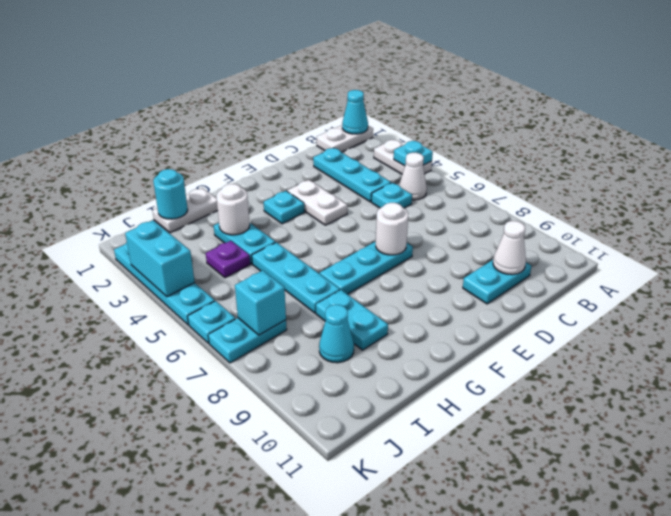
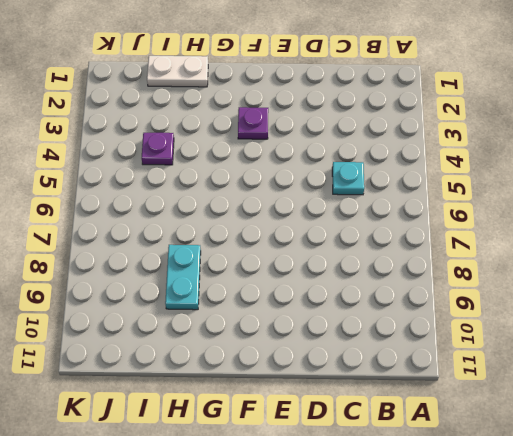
purple plate F3 level 1 -> cyan plate F3 level 1
none -> white plate A1:B1 level 1
none -> white plate A3:A4 level 1
none -> white cone B5 level 1

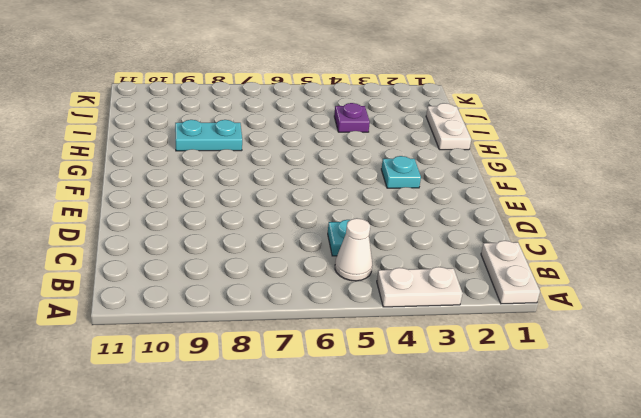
none -> cyan plate C2:C4 level 1
none -> cyan plate C10:D10 level 1
none -> white plate E3:E4 level 1

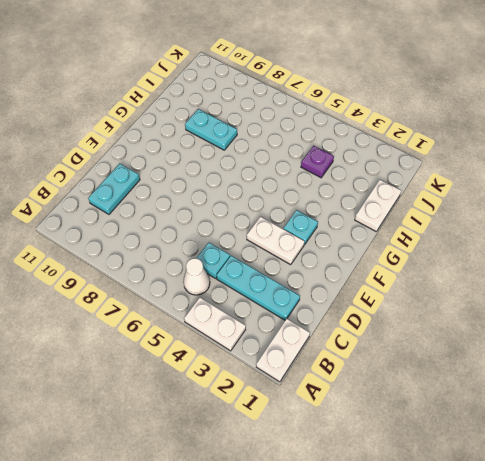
none -> cyan plate E7:G7 level 1
none -> cyan plate H3:H4 level 1
none -> cyan plate H5:H7 level 1

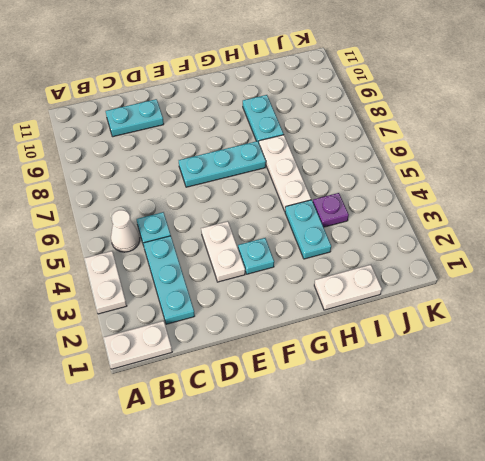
white plate H5:H7 level 1 -> cyan plate H5:H7 level 1
none -> cyan cone I9 level 1
none -> cyan plate J7:K7 level 1
none -> cyan plate K2:K5 level 1

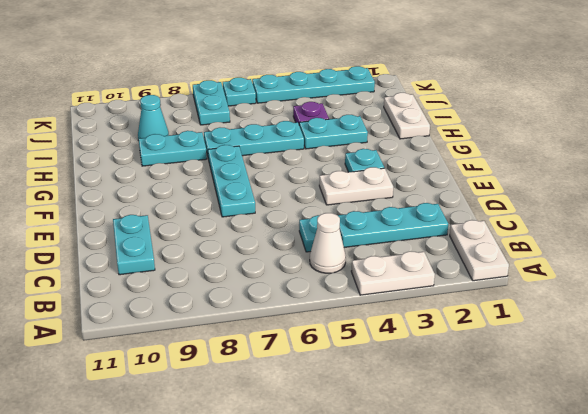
none -> cyan cone A1 level 2
none -> cyan plate A4 level 2
none -> white cone C10 level 2

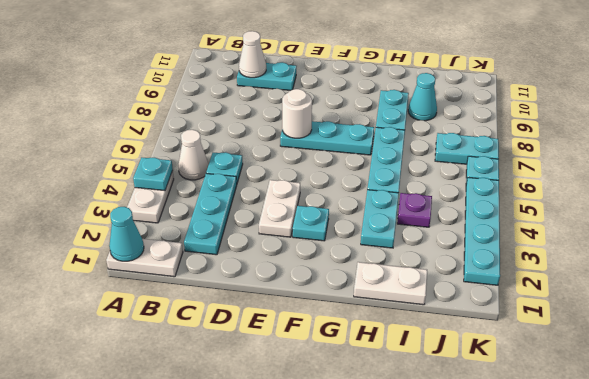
none -> white round brick H3 level 2
none -> cyan round brick I1 level 2
none -> cyan brick J7 level 2

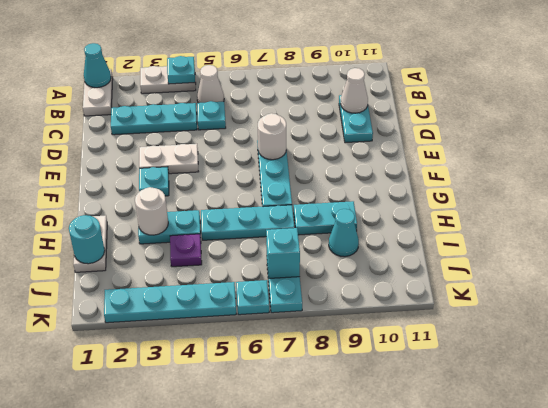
none -> cyan brick K3:K4 level 2

